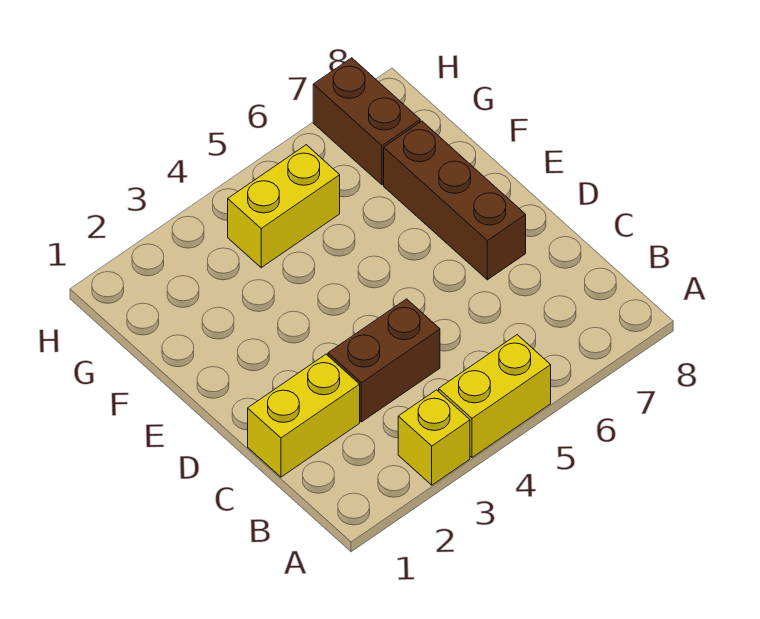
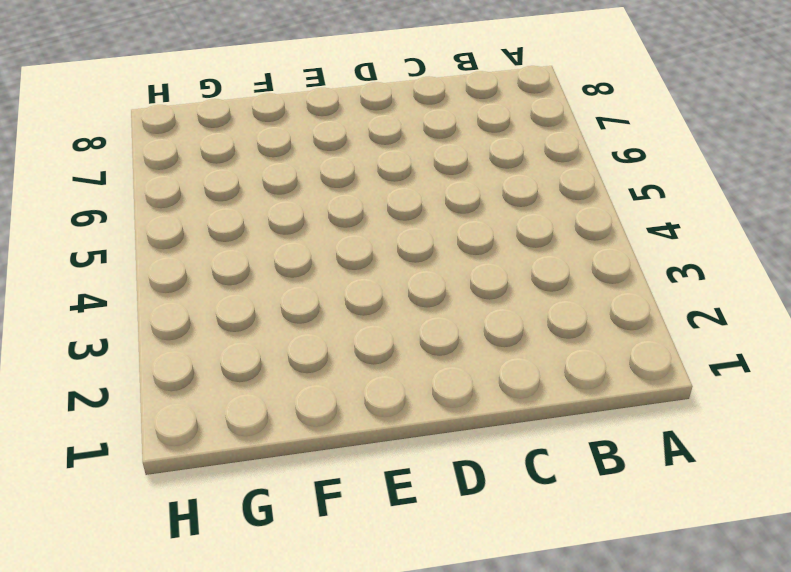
none -> yellow brick A3 level 1
none -> yellow brick A4:A5 level 1

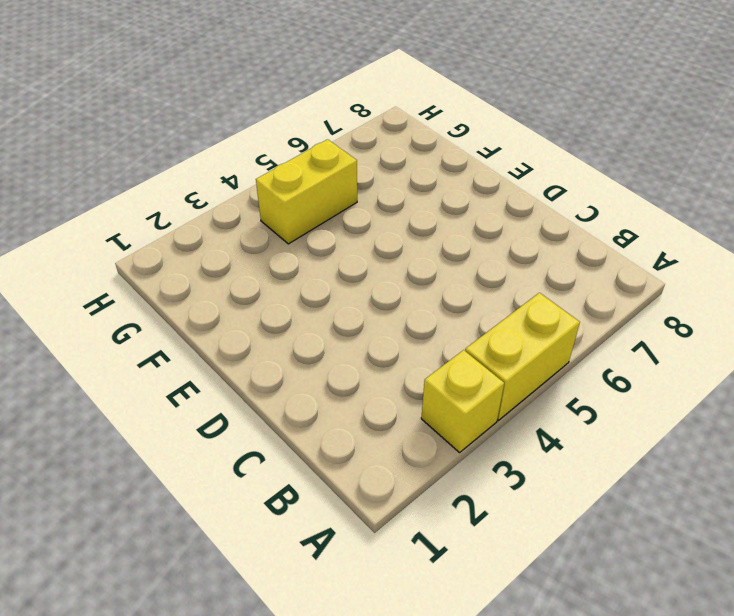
none -> yellow brick C1:C2 level 1
none -> brown brick C3:C4 level 1

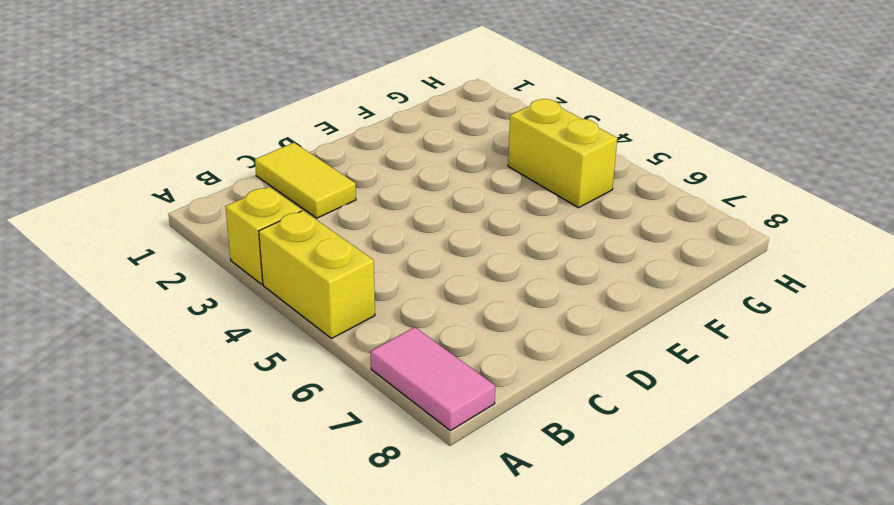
pink tile A7:A8 level 1 -> none
yellow tile C1:C2 level 1 -> yellow brick C1:C2 level 1
none -> brown brick C3:C4 level 1
none -> brown brick D7:F7 level 1

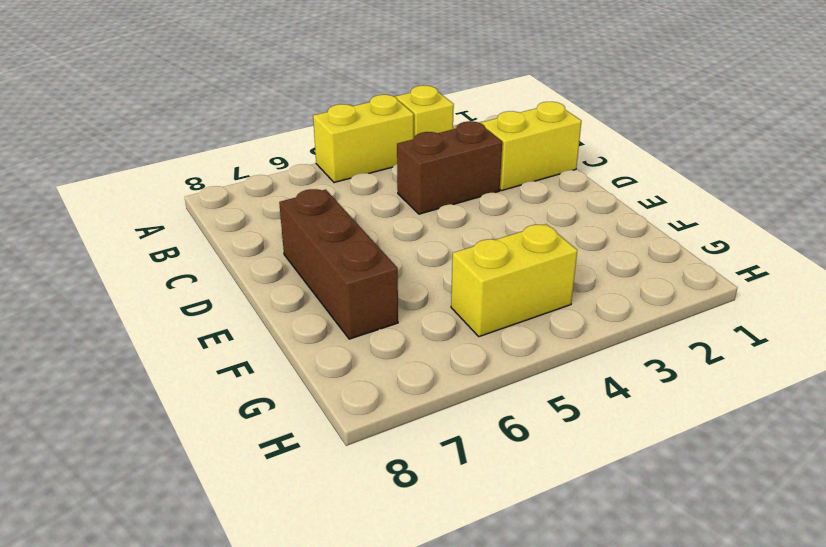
none -> brown brick G7:H7 level 1

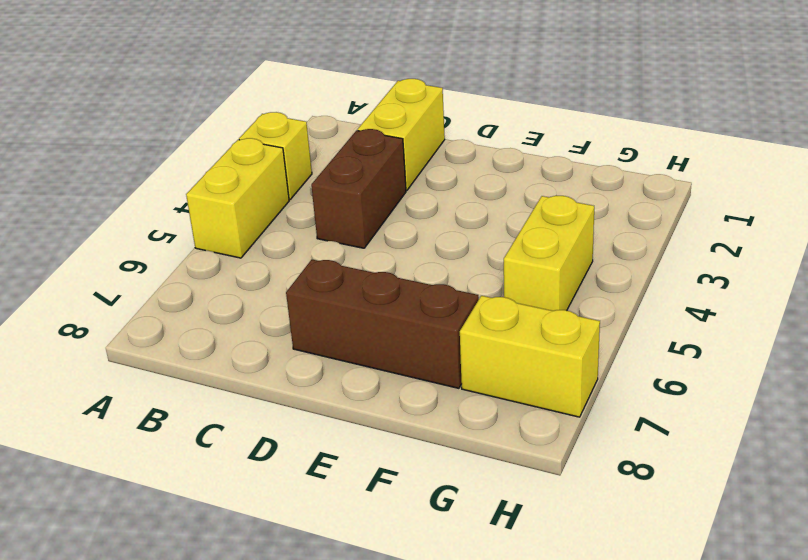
yellow brick G7:H7 level 1 -> brown brick G7:H7 level 1

